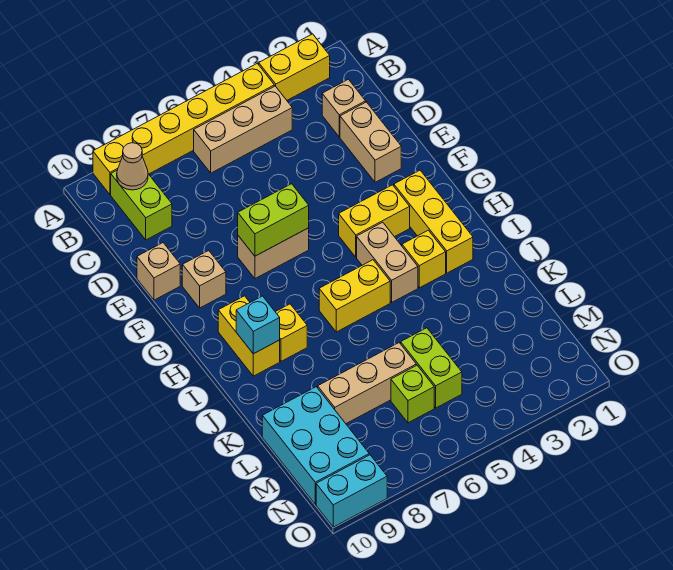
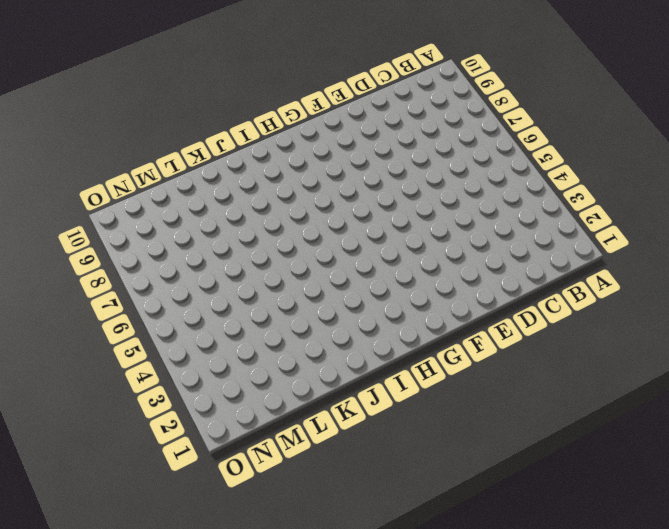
none -> yellow brick A2:A3 level 1
none -> yellow brick A4:A9 level 1
none -> tan brick B4:B6 level 1

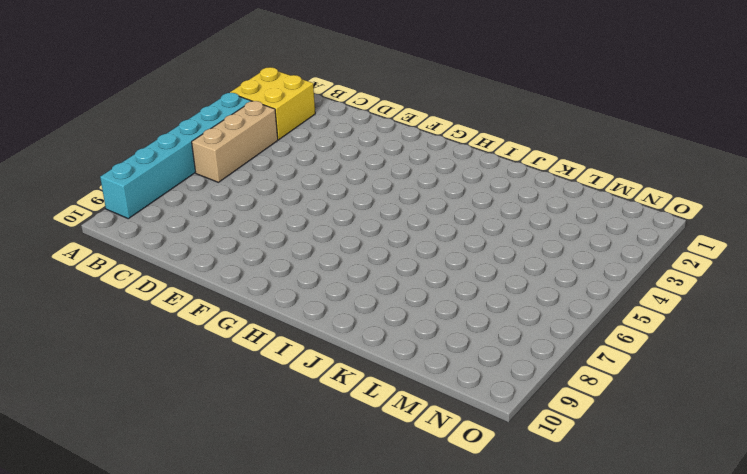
yellow brick A2:B3 level 1 -> yellow brick A2:A3 level 1
cyan brick A4:A9 level 1 -> yellow brick A4:A9 level 1
none -> lime brick B9:C9 level 1
none -> tan brick C2 level 1
none -> tan brick D2:E2 level 1

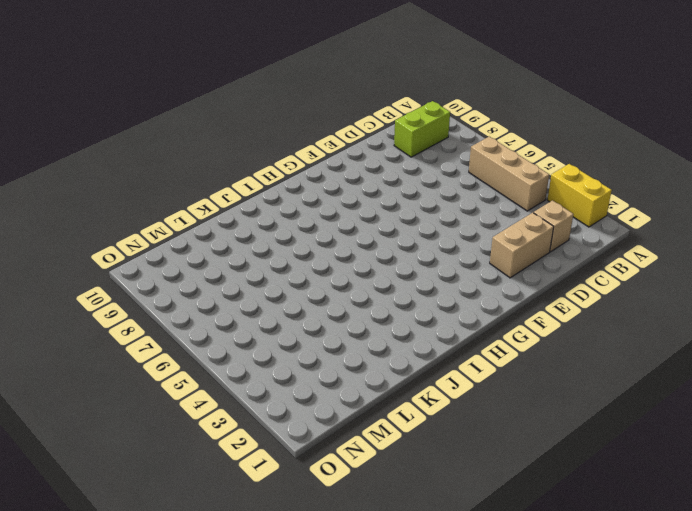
none -> yellow brick A4:A9 level 1
none -> tan brick E10 level 1
none -> tan brick F6:F7 level 1

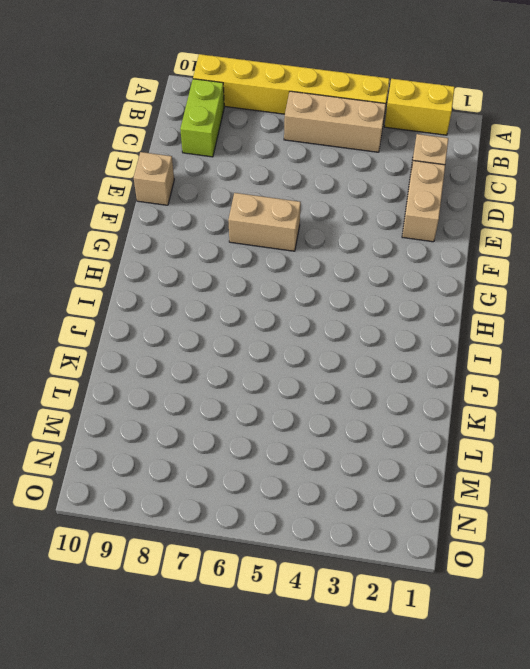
none -> tan brick F9 level 1
none -> yellow brick G2:I2 level 1
none -> yellow brick G3:G4 level 1

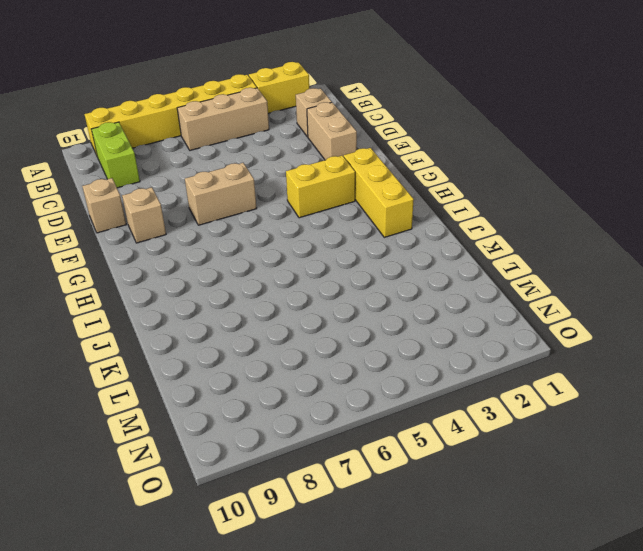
none -> tan brick H4:I4 level 1
none -> yellow brick H9:I9 level 1
none -> yellow brick I3 level 1

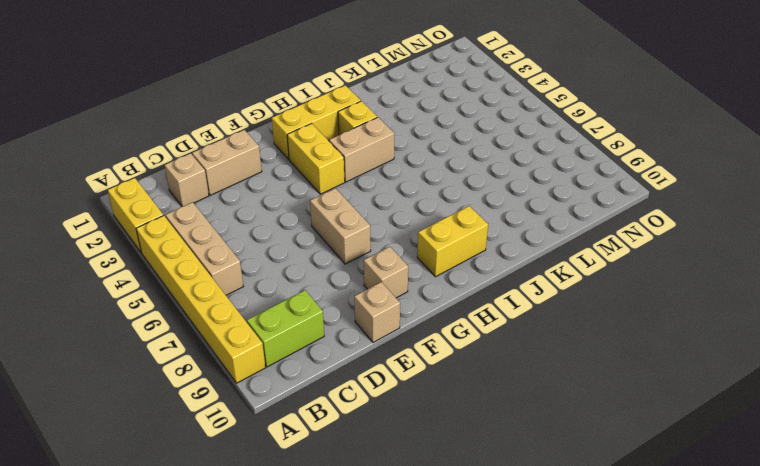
none -> yellow brick I5:I6 level 1
none -> yellow brick I8 level 1
none -> lime brick L5:M5 level 1

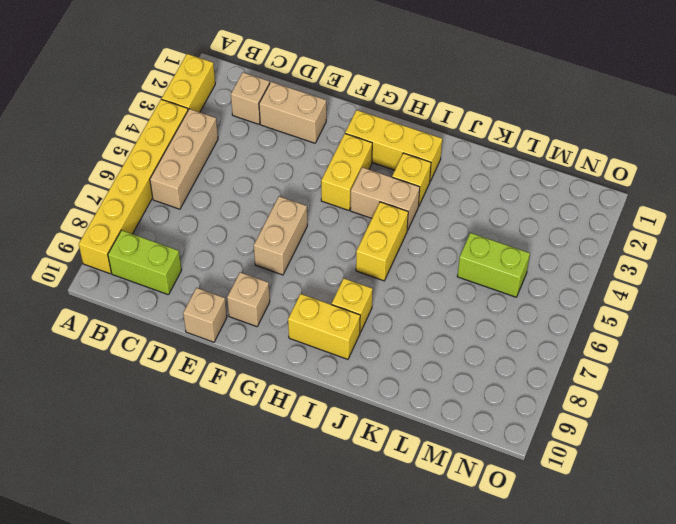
none -> tan brick L6:L8 level 1
none -> cyan brick L9:N10 level 1
none -> lime brick M6 level 1

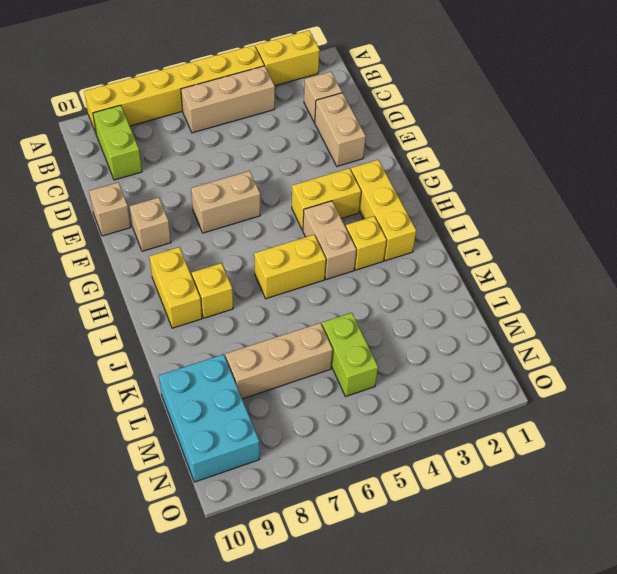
none -> lime brick M6 level 1
none -> cyan brick O9:O10 level 1
none -> tan cone B9 level 2

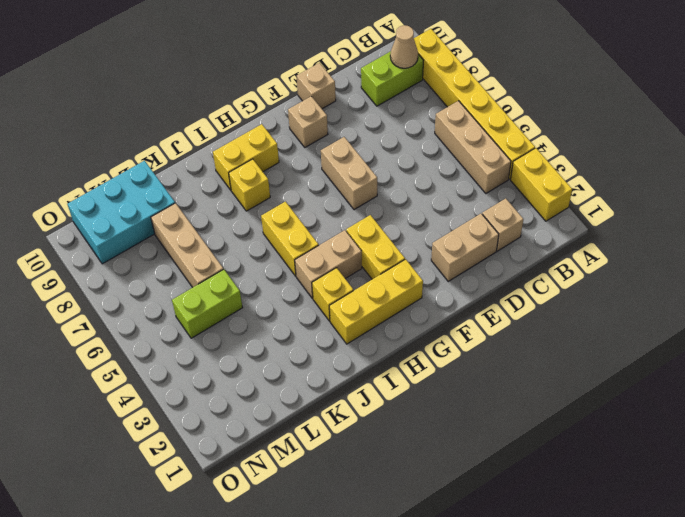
none -> lime brick M6 level 1
none -> cyan brick O9:O10 level 1
none -> lime brick F6:F7 level 2

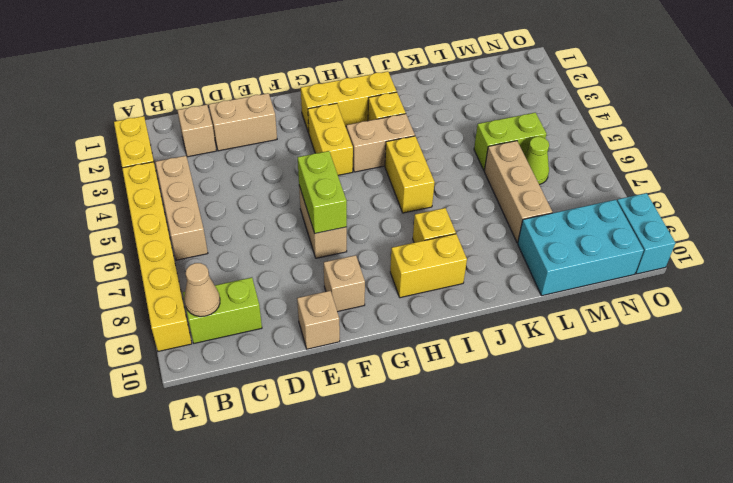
lime cone M6 level 1 -> lime brick M6 level 1
none -> cyan brick I9 level 2

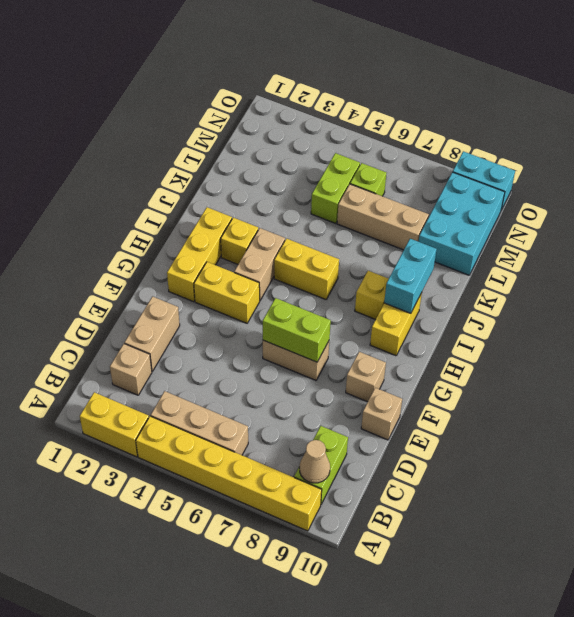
cyan brick I9:J9 level 2 -> cyan brick I9 level 2

